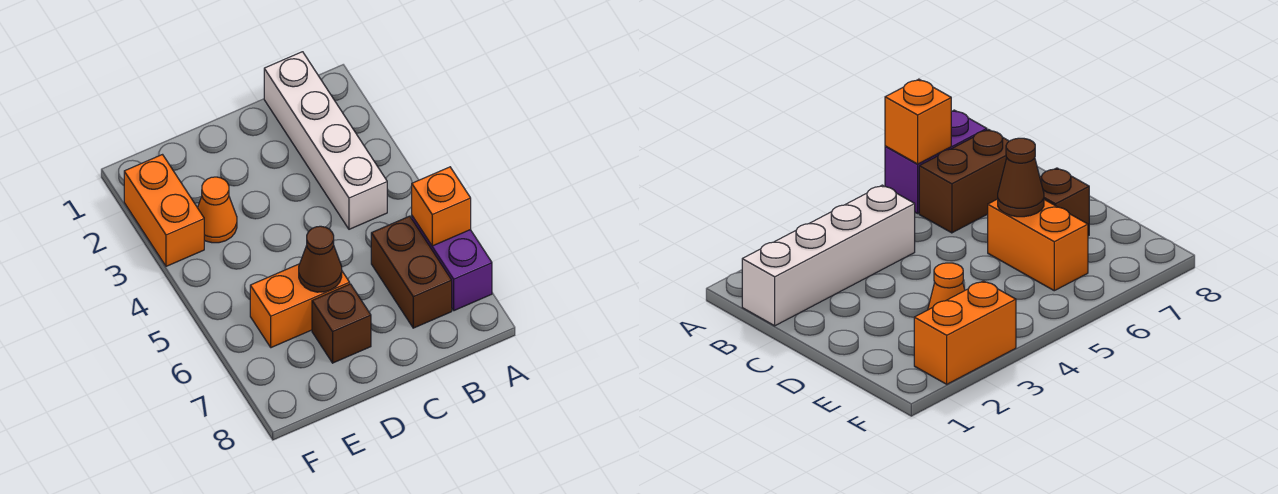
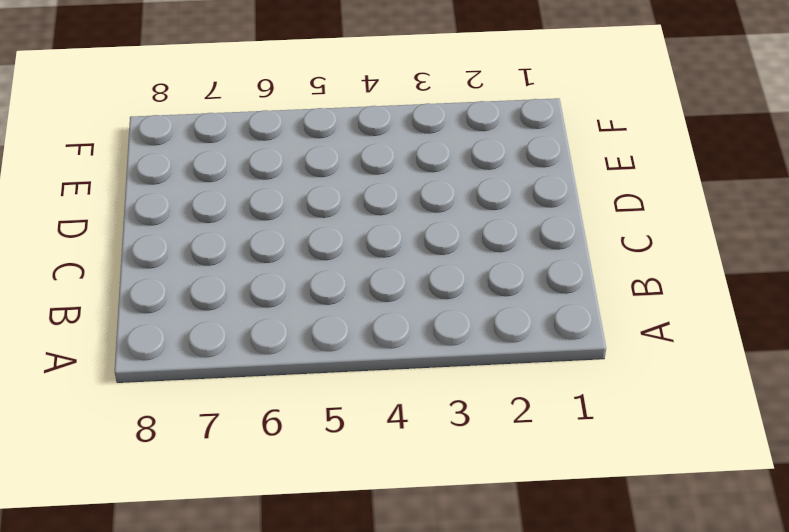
none -> purple brick A6:A7 level 1
none -> white brick B1:B4 level 1

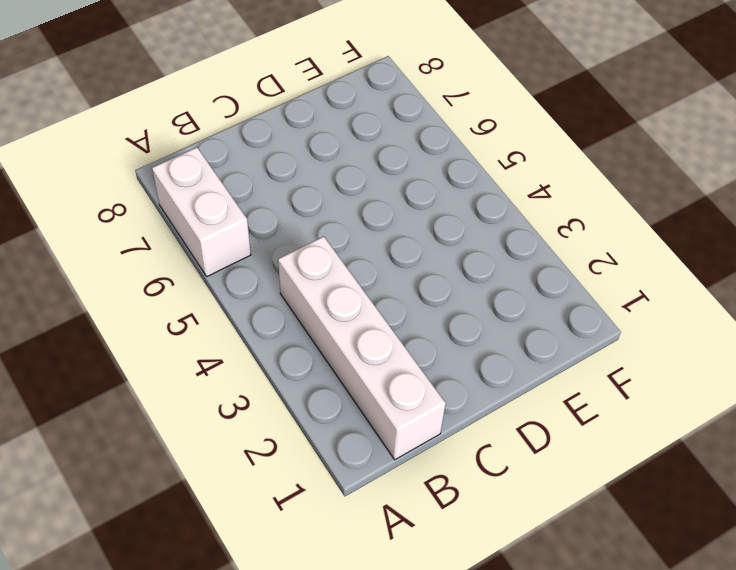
white brick A6:A7 level 1 -> purple brick A6:A7 level 1
none -> brown brick B6:B7 level 1
none -> orange brick D6:E6 level 1

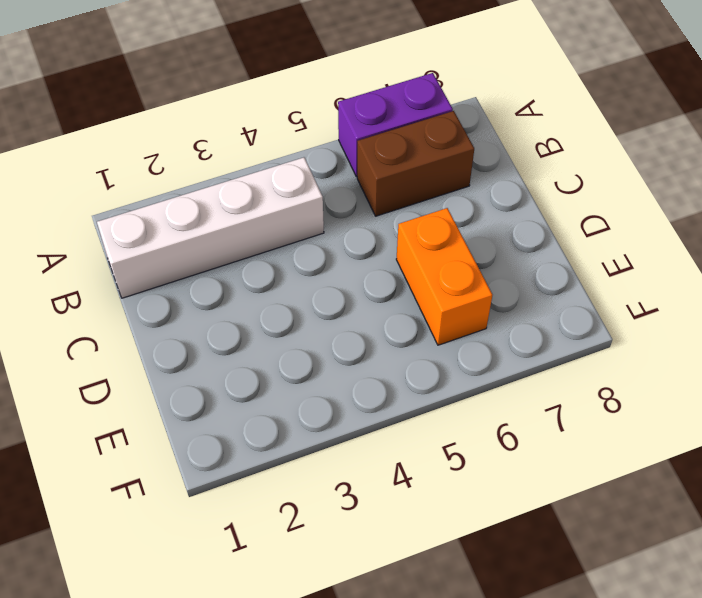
none -> brown brick D7 level 1
none -> orange cone E3 level 1

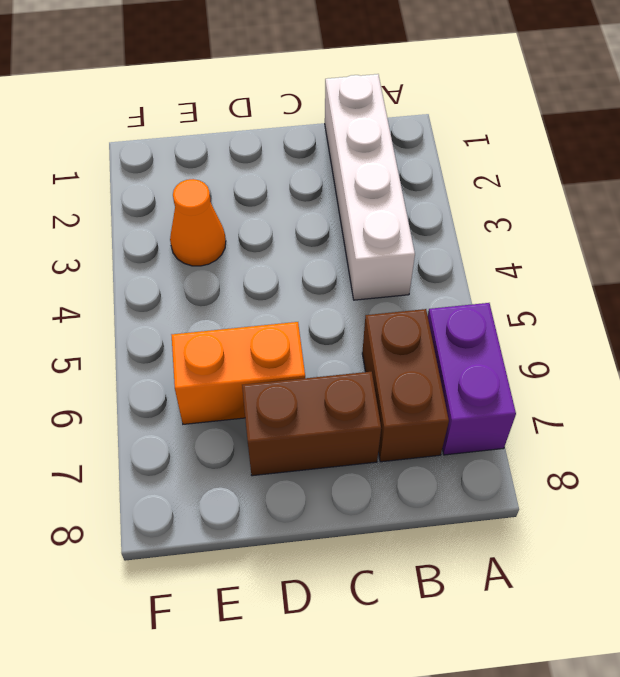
brown brick C7:D7 level 1 -> brown brick D7 level 1
none -> orange brick F2:F3 level 1
none -> orange brick A6 level 2

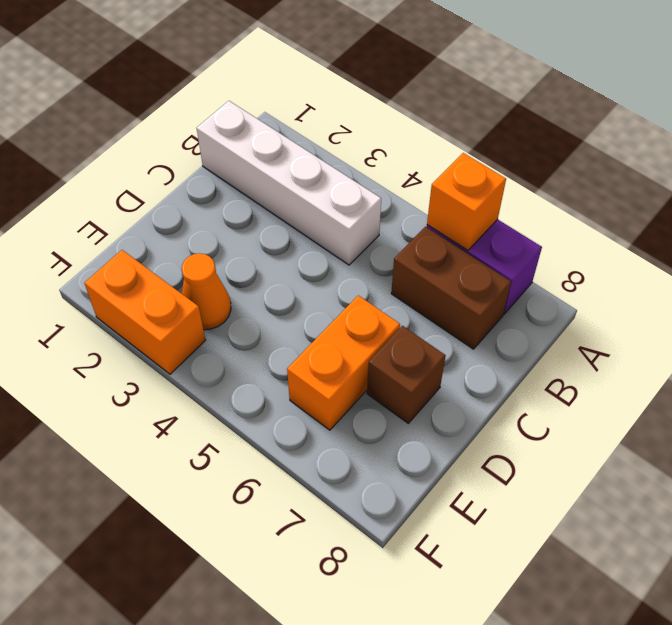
none -> brown cone D6 level 2

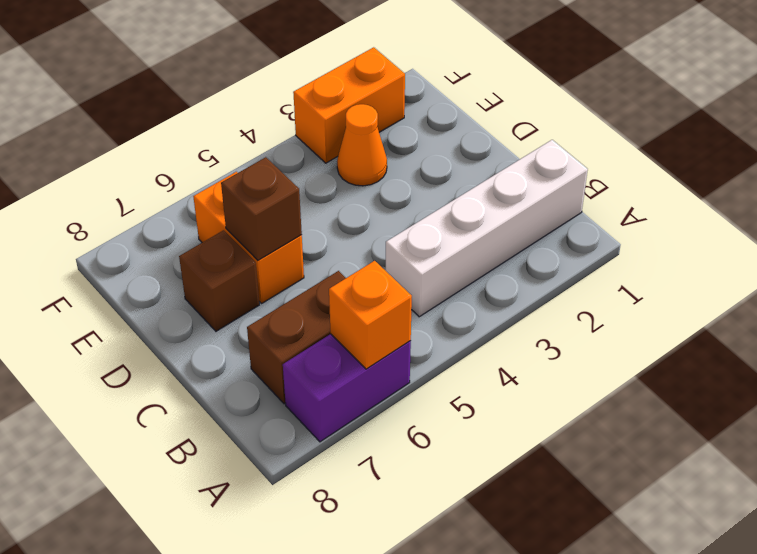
brown brick D6 level 2 -> brown cone D6 level 2

